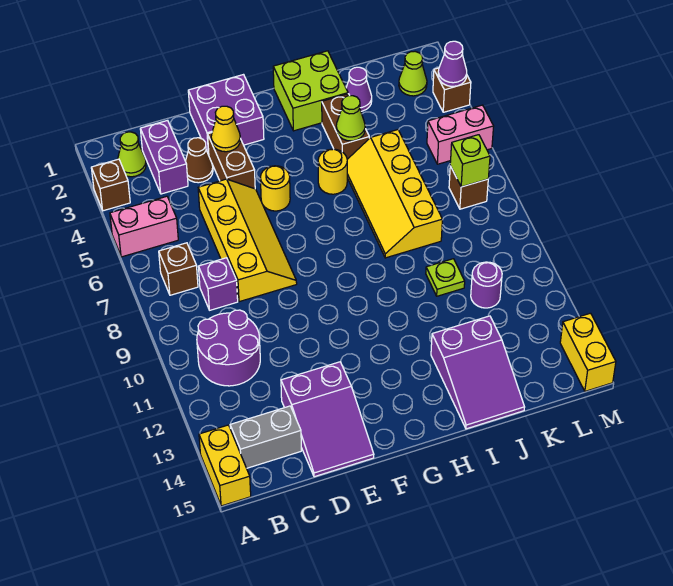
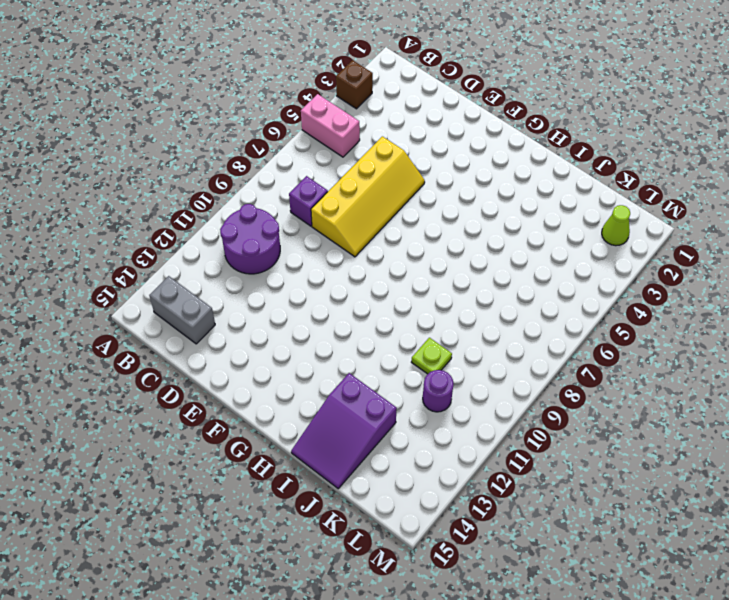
none -> yellow brick A14:A15 level 1
none -> lime cone B2 level 1
none -> brown brick B7 level 1
none -> purple brick C2:C3 level 1

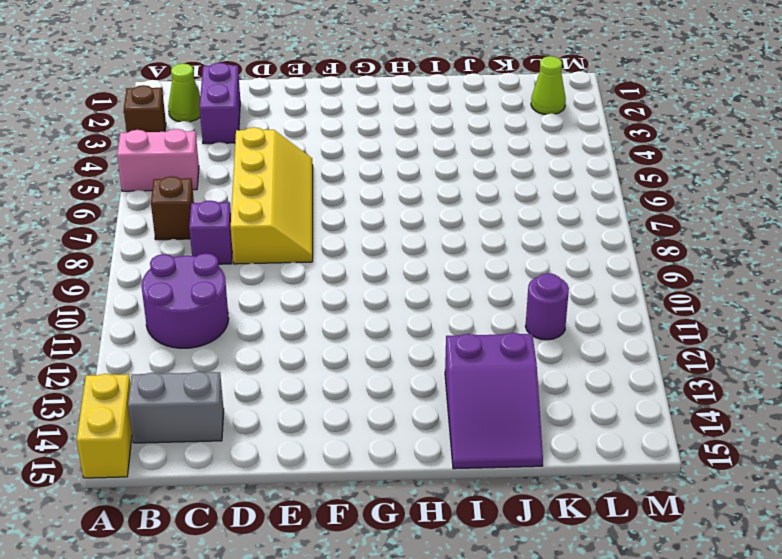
none -> brown cone D3 level 1
none -> purple slope D13:E15 level 1 top 13
none -> purple brick E1:F2 level 1
none -> brown brick E3:E4 level 1

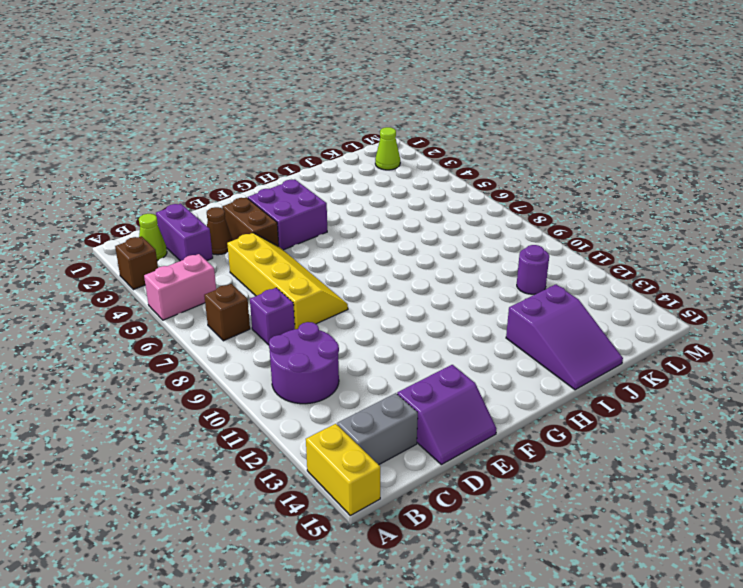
purple slope D14:E15 level 1 top 14 -> purple slope D13:E15 level 1 top 13
purple brick F3:G4 level 1 -> purple brick E1:F2 level 1
none -> yellow round brick F5 level 1
none -> lime brick H1:I2 level 1
none -> yellow round brick H5 level 1
none -> brown brick I3:I4 level 1

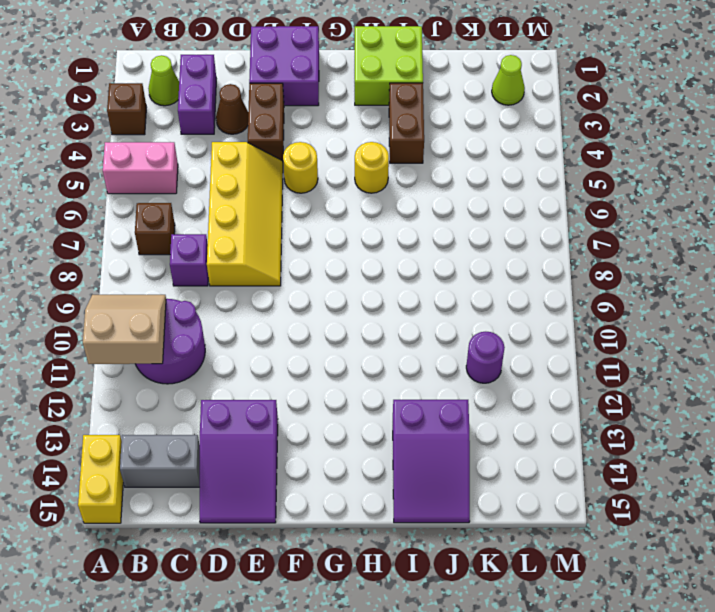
tan slope A10:B11 level 2 top 11 -> none
none -> yellow slope I5:J8 level 1 top J
none -> purple cone J2 level 1
none -> lime plate J10 level 1
none -> pink brick L5:M5 level 1

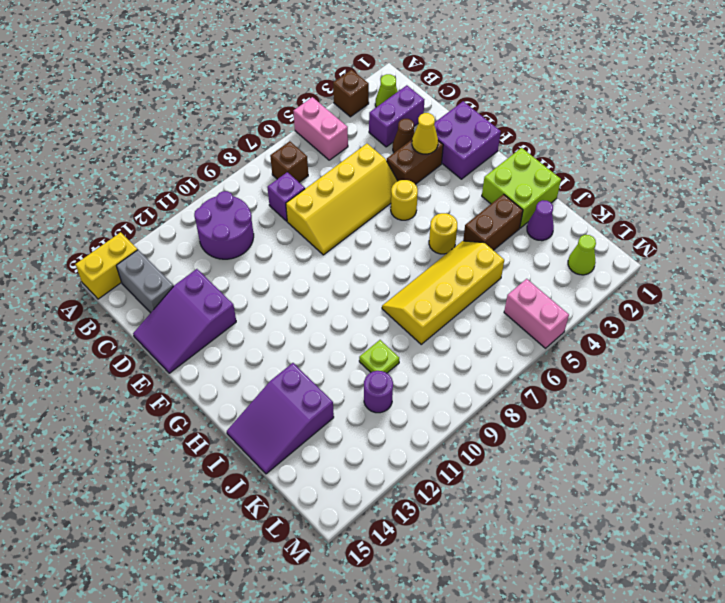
none -> brown brick L7 level 1
none -> brown brick M3 level 1
none -> yellow brick M14:M15 level 1
none -> lime cone I4 level 2

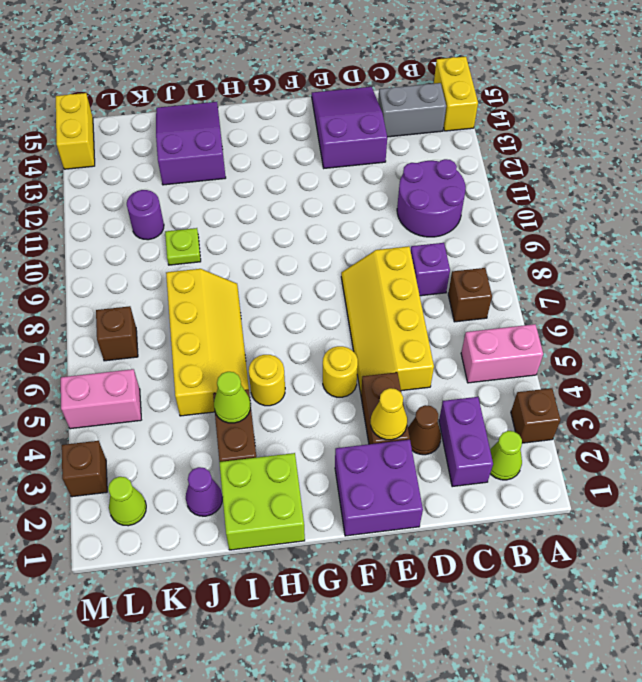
none -> lime brick L7 level 2
none -> purple cone M3 level 2

